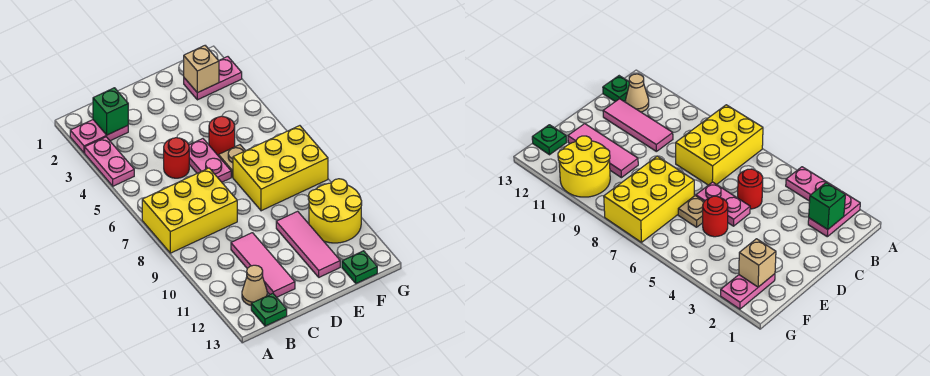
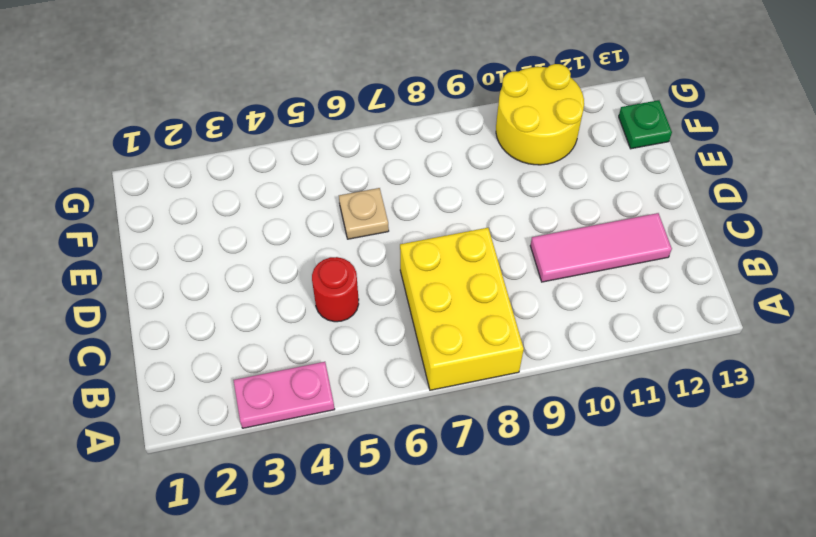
none -> pink plate A2:B2 level 1
none -> tan cone B12 level 1
none -> green plate B13 level 1

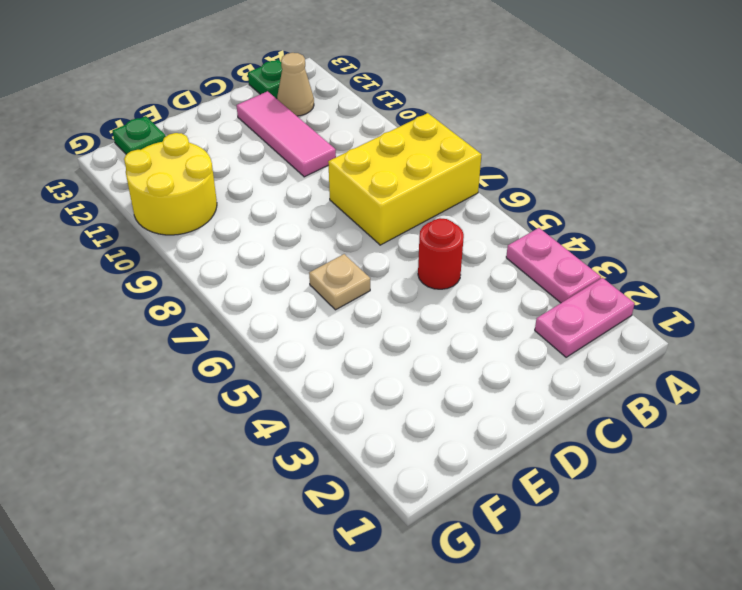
none -> pink plate D5:D6 level 1
none -> red round brick E5 level 1
none -> yellow brick E7:G8 level 1

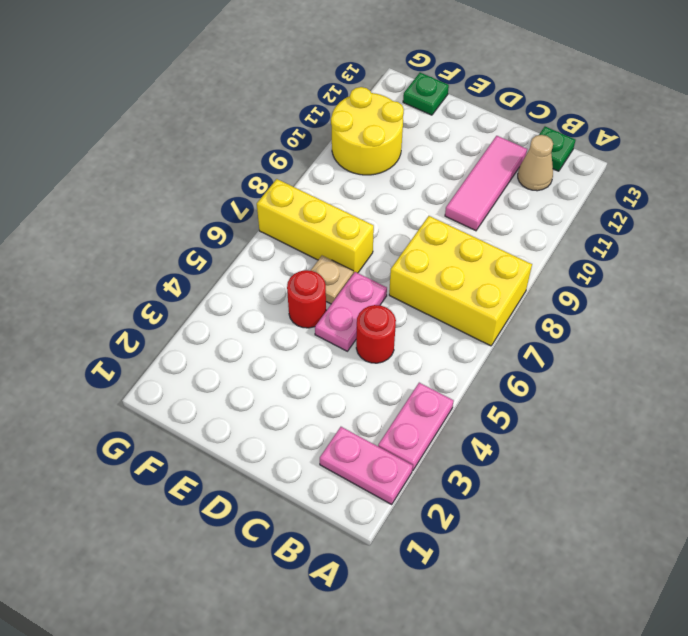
yellow brick E7:G7 level 1 -> yellow brick E7:G8 level 1
none -> pink tile E10:E12 level 1
none -> pink plate F2:G2 level 1
none -> green brick B2 level 2

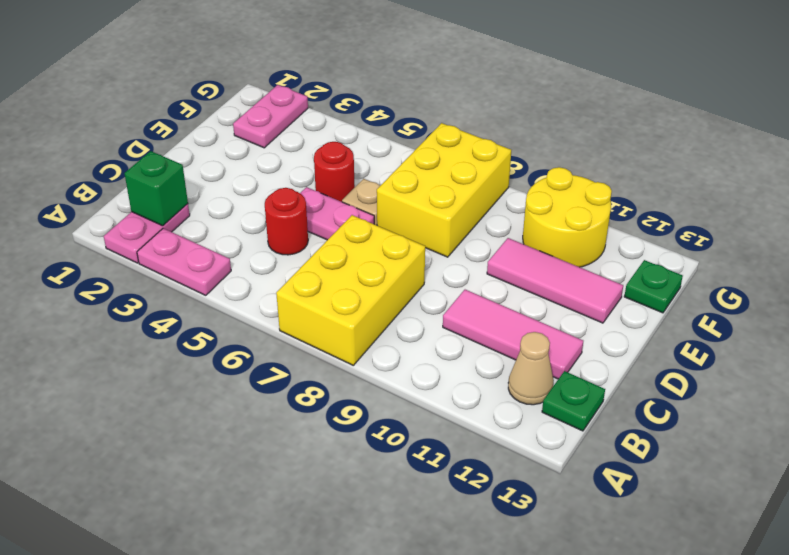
none -> tan brick F2 level 2

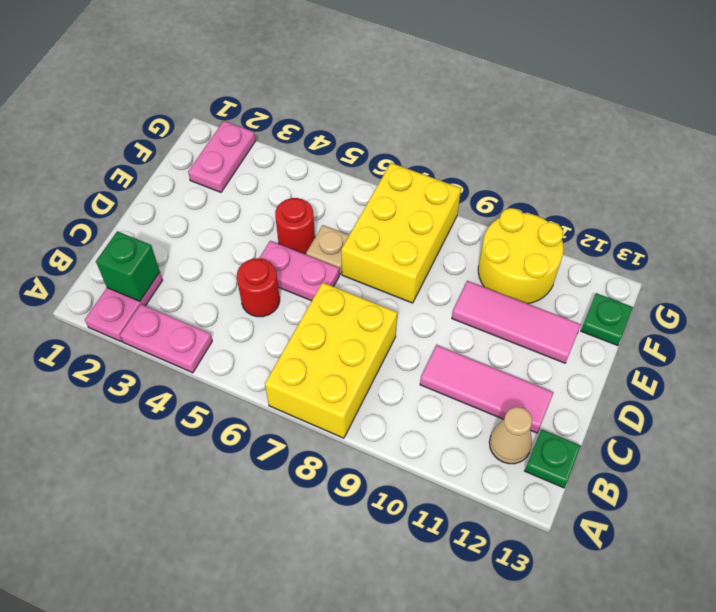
none -> tan brick F2 level 2

